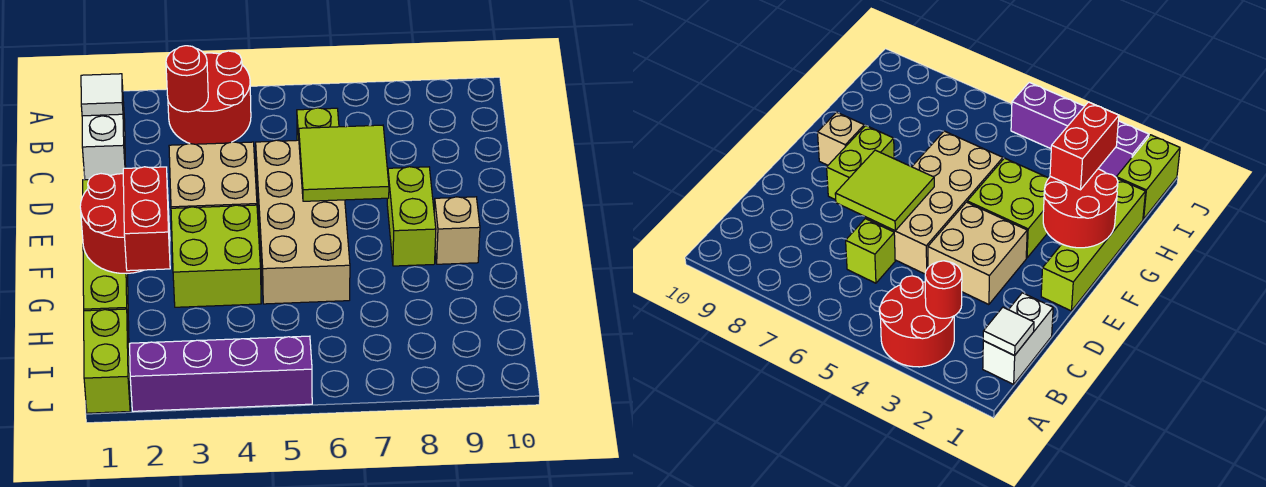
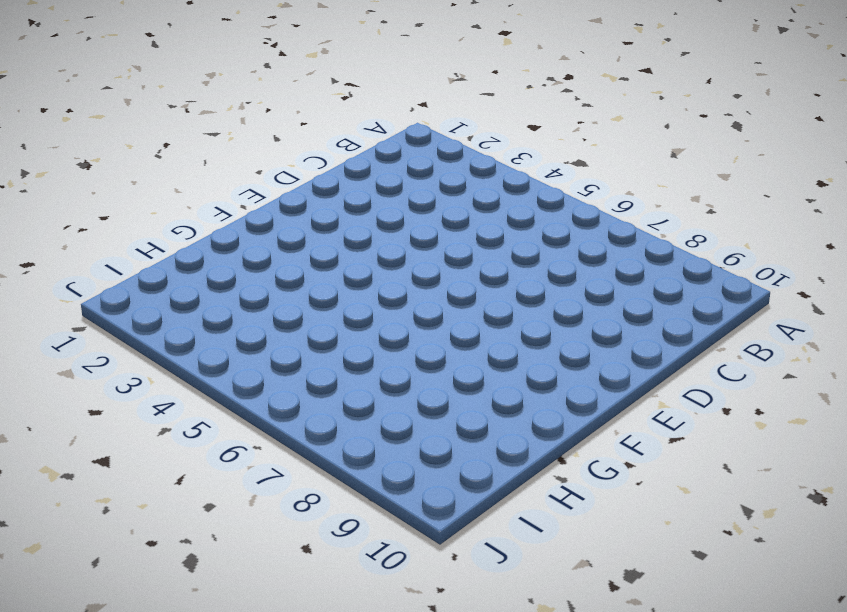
none -> red round brick A3:B4 level 1
none -> white brick B1:C1 level 1
none -> lime brick C6 level 1

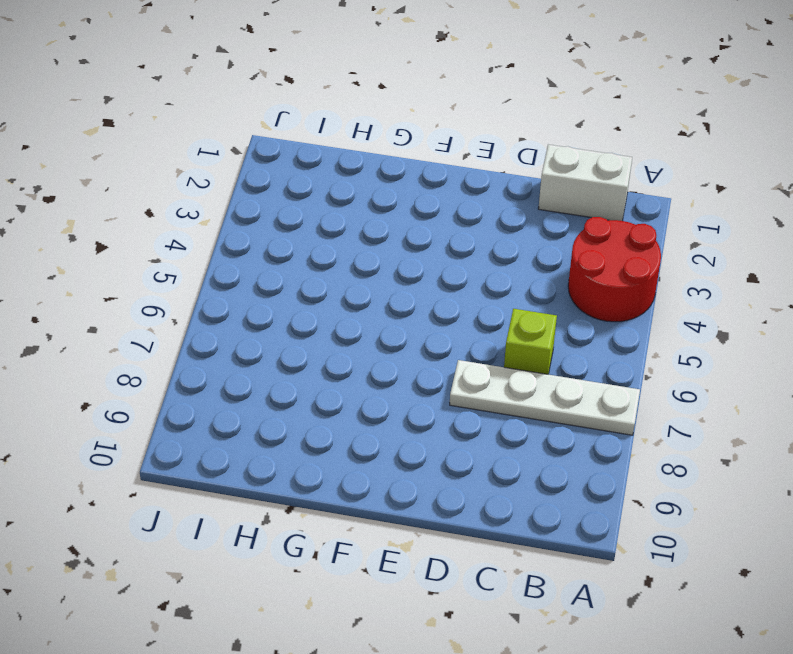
white plate A7:D7 level 1 -> none
none -> tan brick D3:E4 level 1
none -> tan brick D5:G6 level 1
none -> lime brick E1:H1 level 1

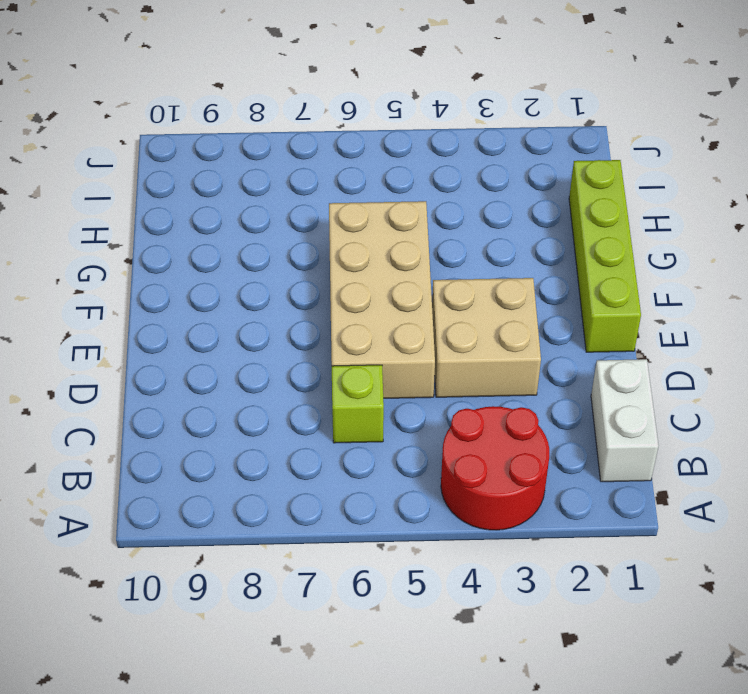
none -> lime brick E8:F8 level 1
none -> lime brick F3:G4 level 1
none -> tan brick F9 level 1

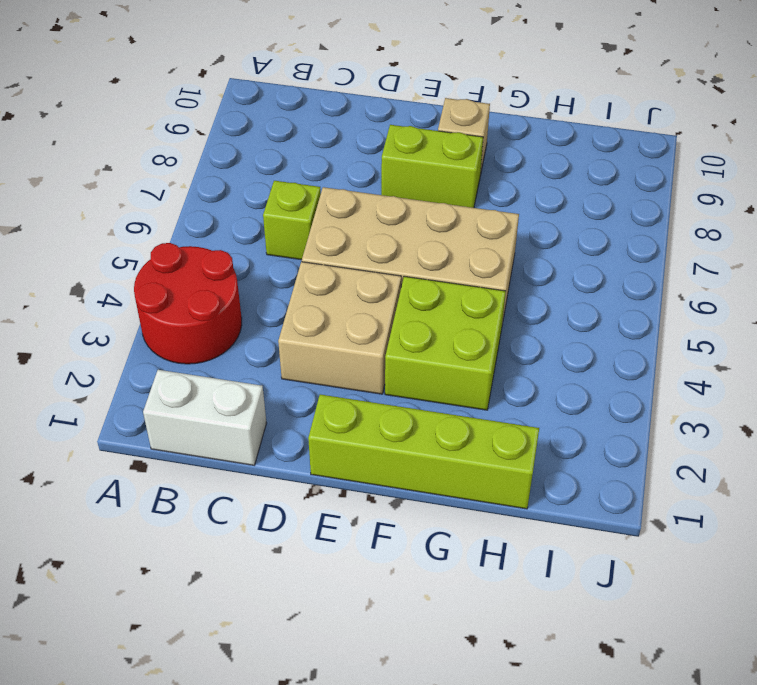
none -> lime brick I1:J1 level 1
none -> purple brick J2:J5 level 1
none -> white tile B1 level 2

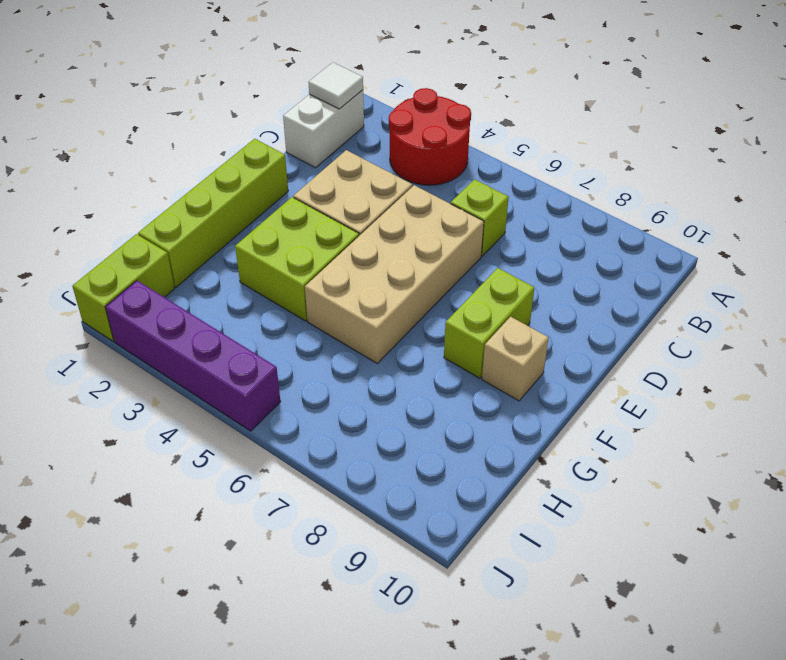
none -> red round brick B3 level 2
none -> lime tile D6:E7 level 2
none -> red round brick F1:G2 level 2

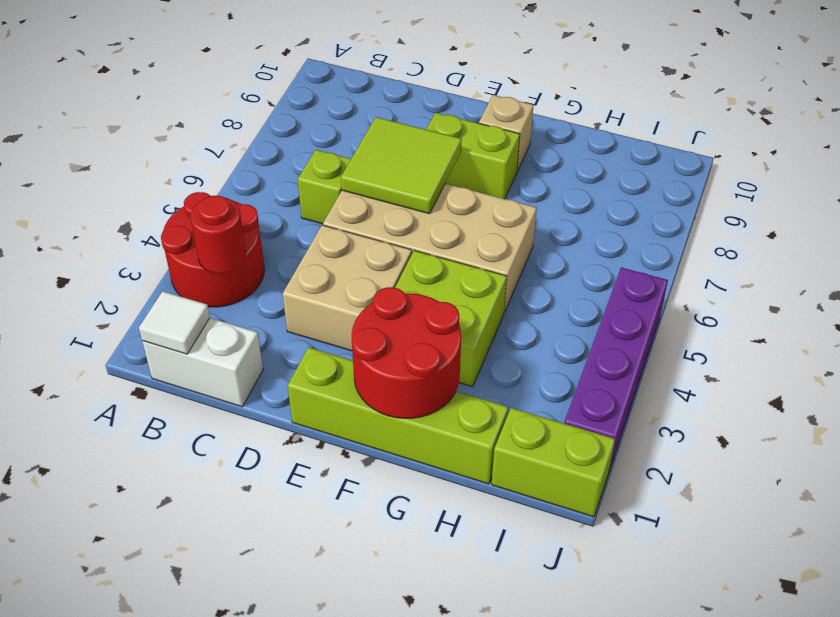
none -> red brick G2:H2 level 3

